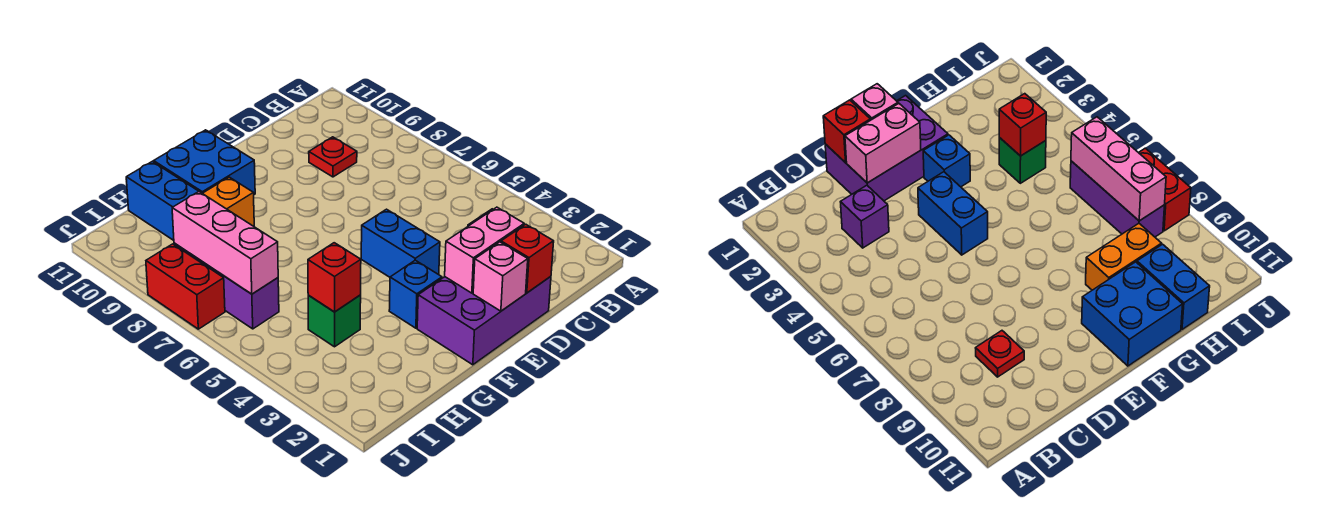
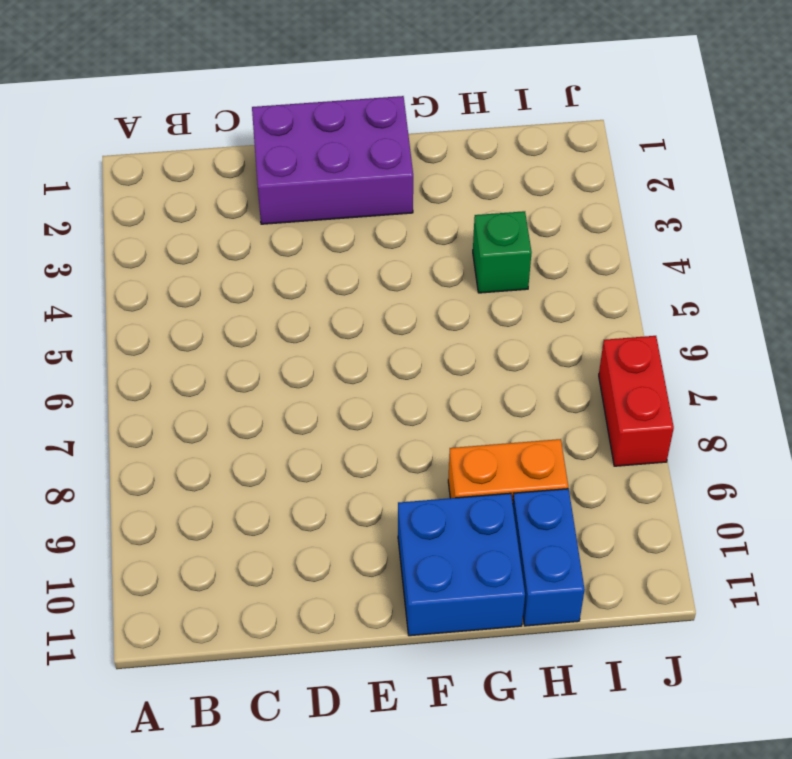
none -> purple brick C3 level 1
none -> red plate C9 level 1
none -> blue brick E4:E5 level 1

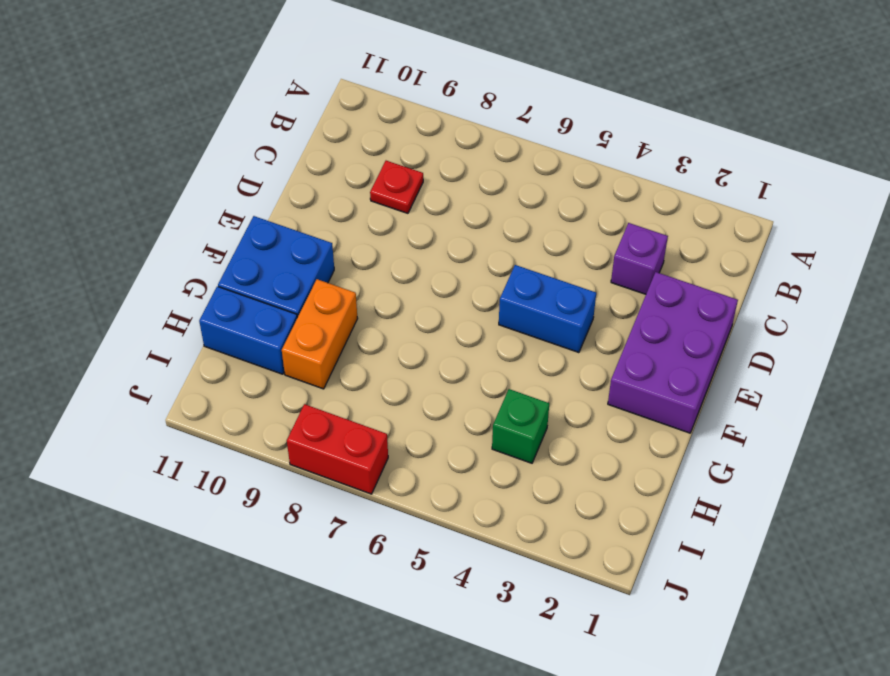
none -> blue brick F3 level 1
none -> purple brick I6:I8 level 1
none -> red brick D1 level 2

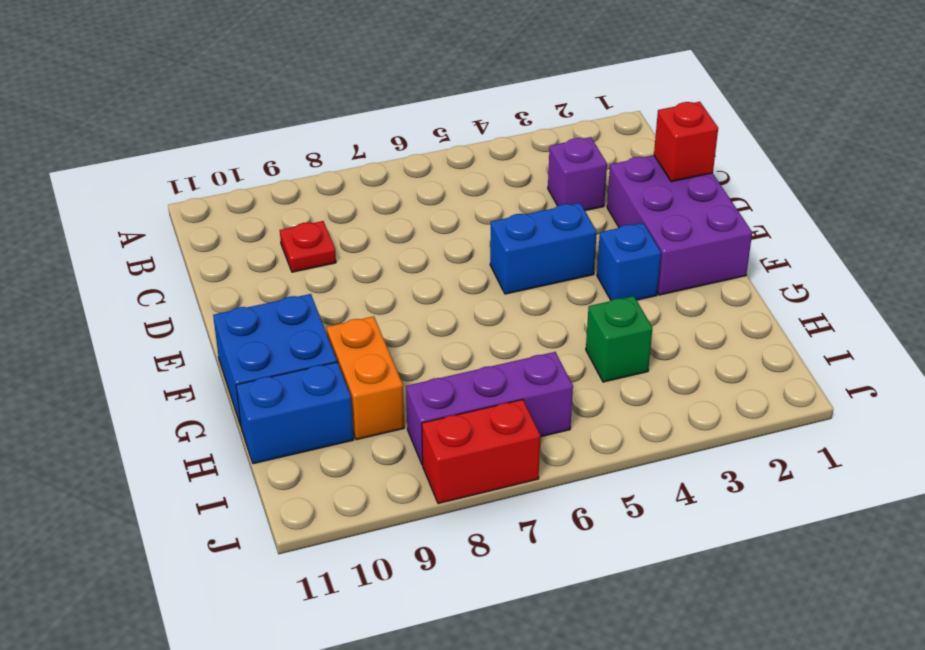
none -> pink brick D2:E2 level 2
none -> pink brick E1 level 2
none -> red brick H4 level 2

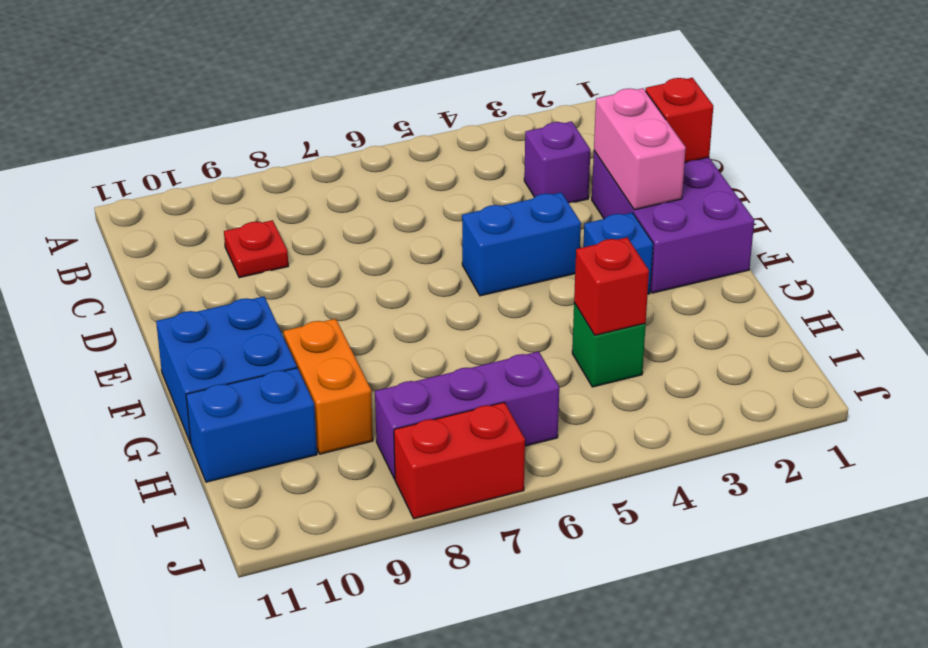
none -> pink brick E1 level 2
none -> pink brick I6:I8 level 2

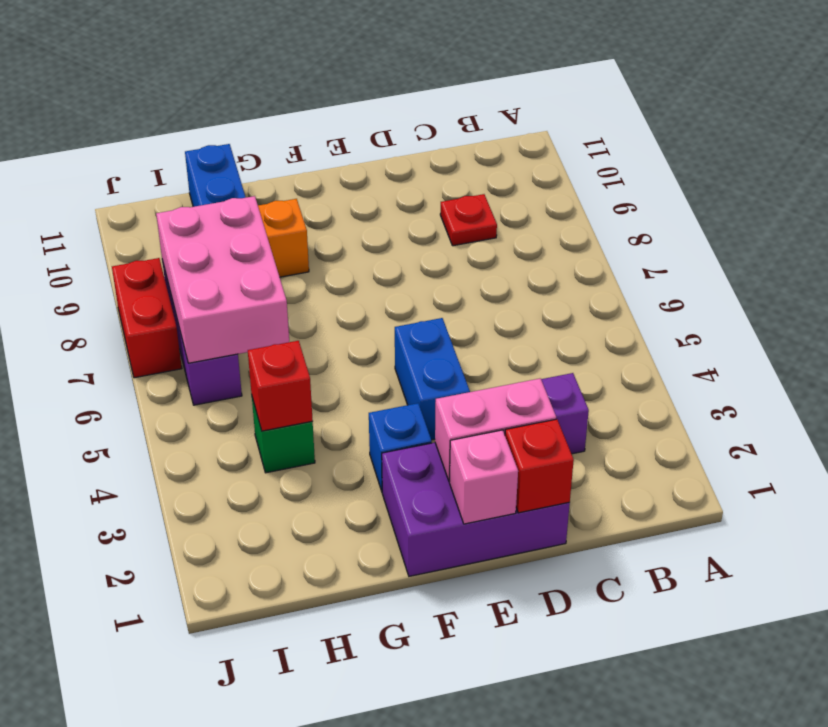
pink brick H6:I8 level 2 -> pink brick I6:I8 level 2
none -> blue brick F10:G11 level 1

